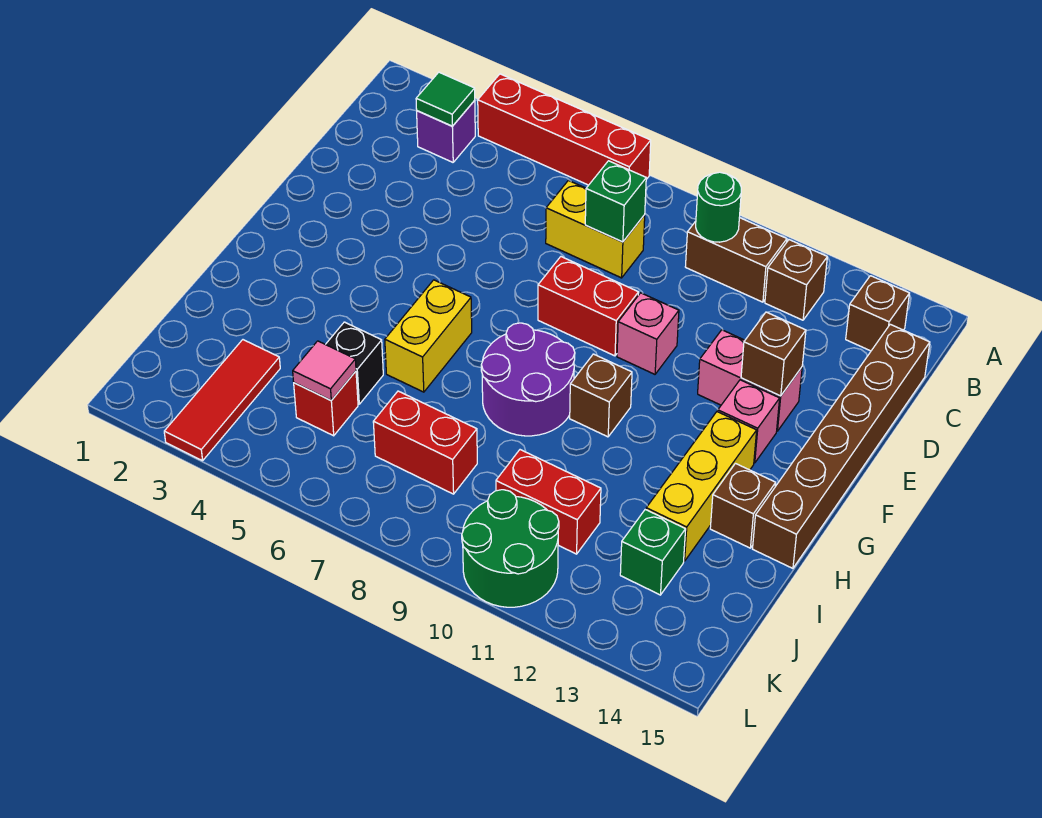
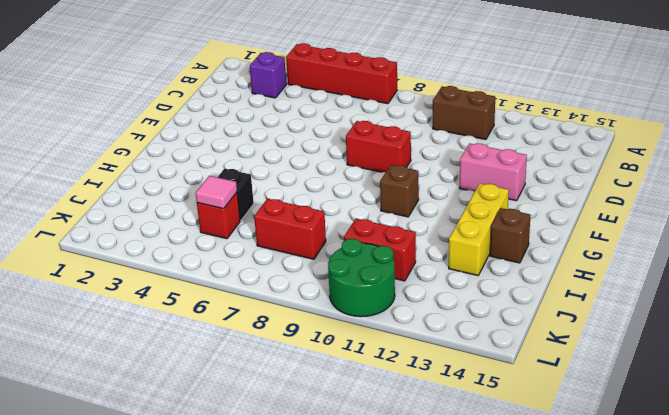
none -> brown brick B12 level 1
none -> brown brick B14 level 1
none -> yellow brick C7:C8 level 1

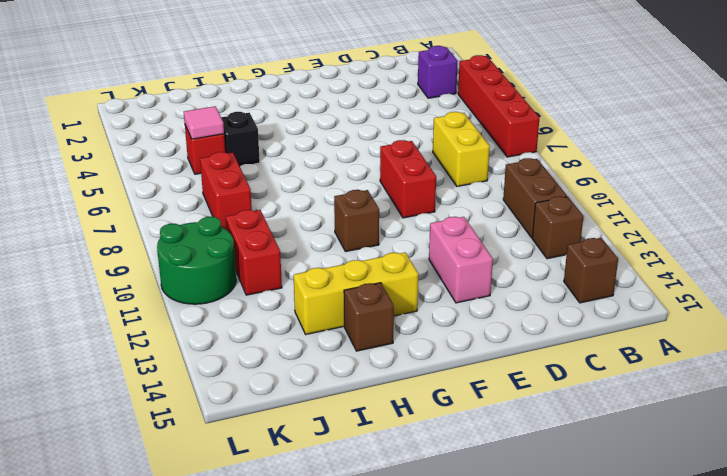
none -> brown brick C15:H15 level 1
none -> pink brick E10 level 1
none -> pink brick F13 level 1

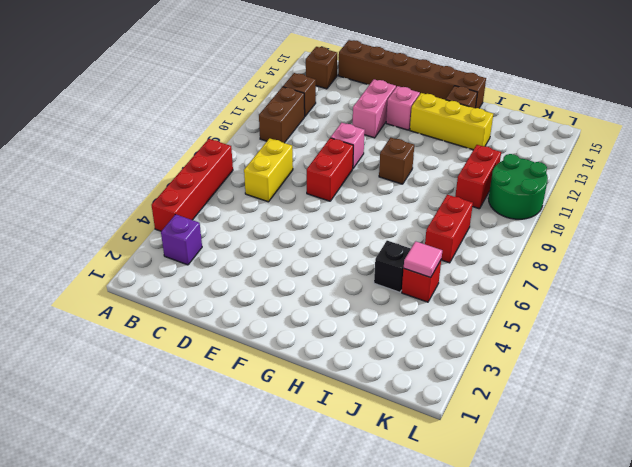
none -> yellow brick G6:H6 level 1
none -> purple round brick G8:H9 level 1
none -> red tile J3:L3 level 1

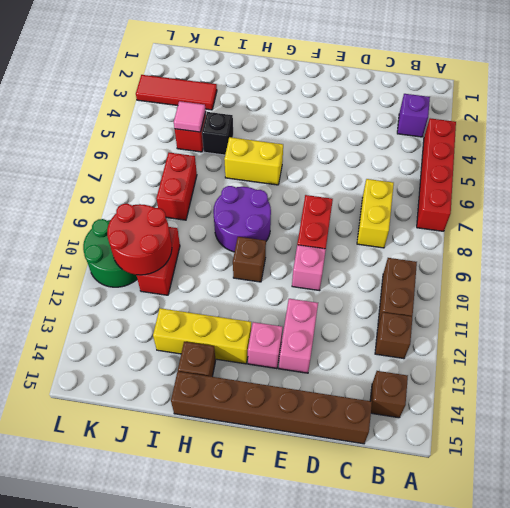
red round brick J10:K11 level 2 -> none
none -> green brick J13 level 1
none -> green tile B3 level 2
none -> green round brick B10 level 2

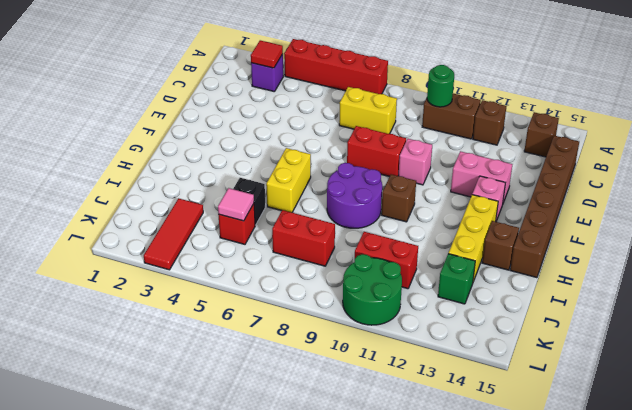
red tile B3 level 2 -> green tile B3 level 2
none -> green brick C8 level 2
none -> brown brick E13 level 2

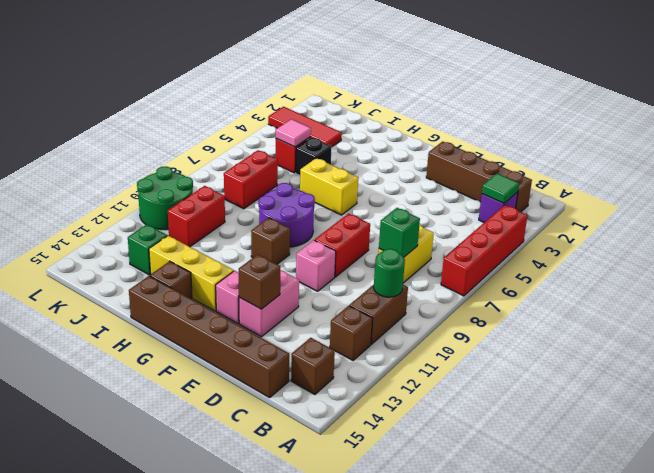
brown brick B2:E2 level 1 -> none

